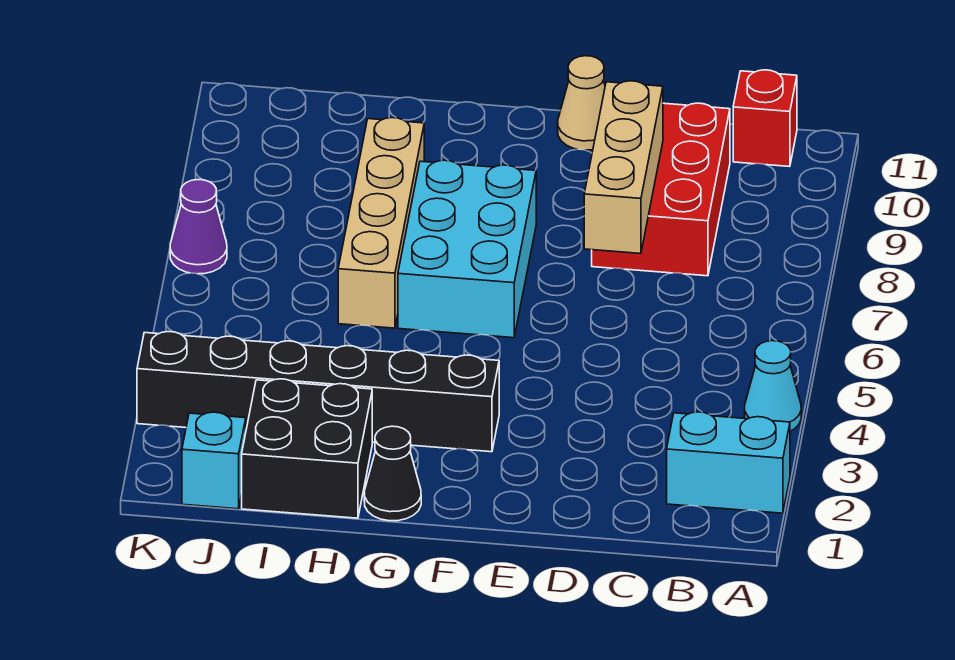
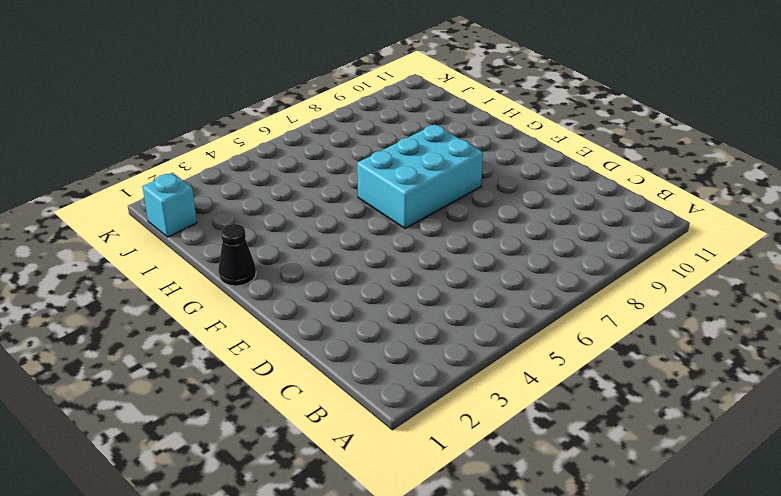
none -> cyan brick A2:B2 level 1
none -> cyan cone A4 level 1
none -> red brick B11 level 1

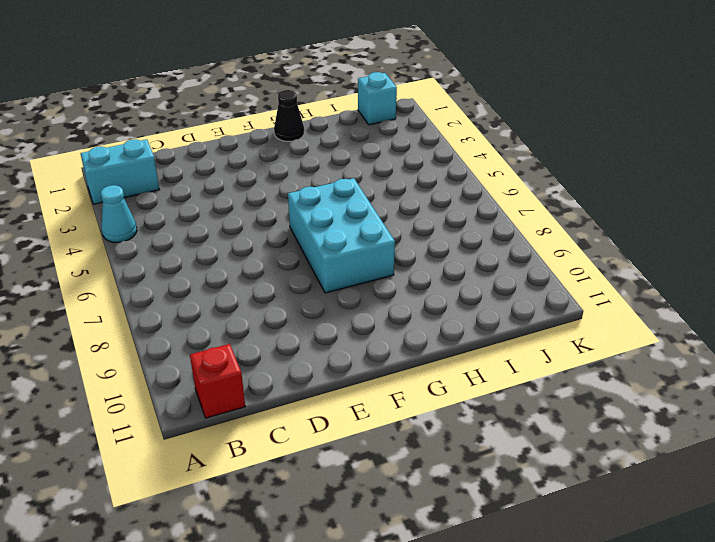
none -> red brick C8:D10 level 1
none -> tan cone E11 level 1
none -> black brick F3:K3 level 1

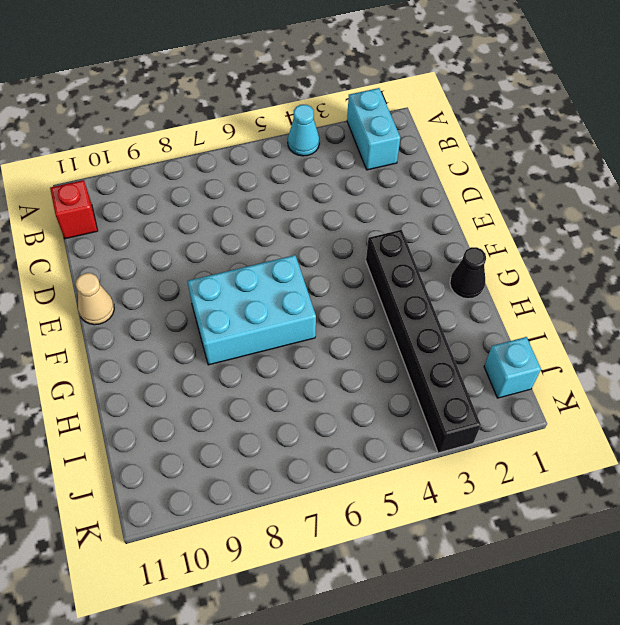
none -> red brick C8:D10 level 1
none -> black brick H1:I2 level 1
none -> tan brick H6:H9 level 1

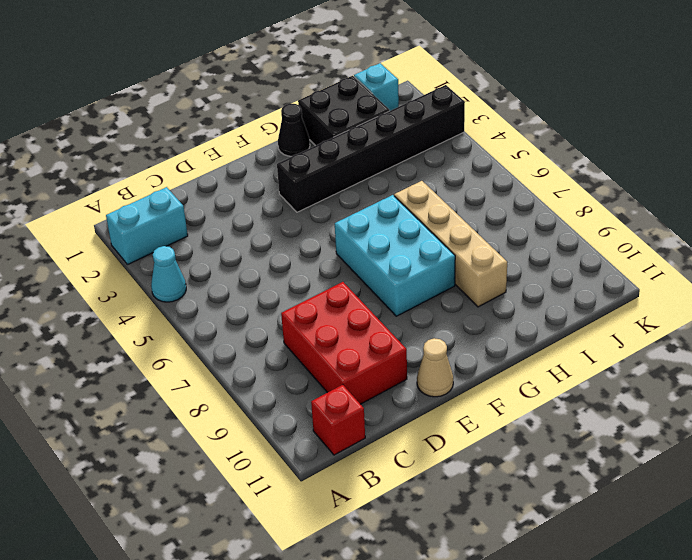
none -> purple cone K7 level 1
none -> tan brick D7:D9 level 2

